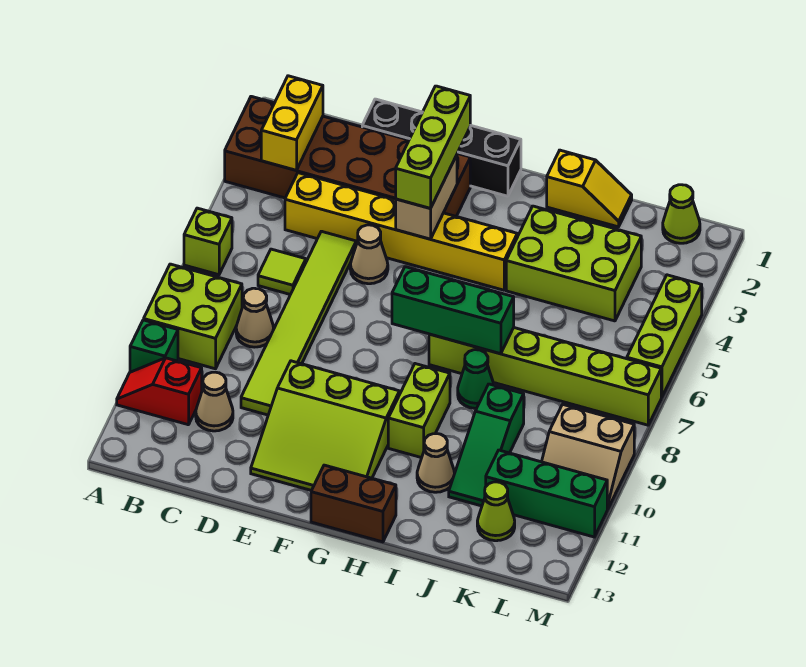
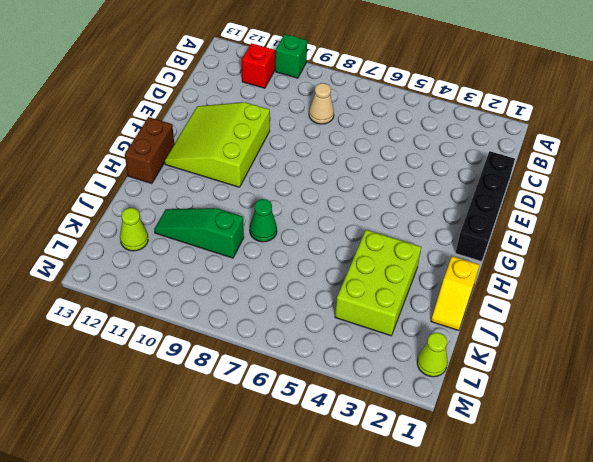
none -> brown brick A2:F3 level 1
none -> lime brick A6 level 1
none -> lime brick A8:B9 level 1
none -> yellow brick C4:H4 level 1

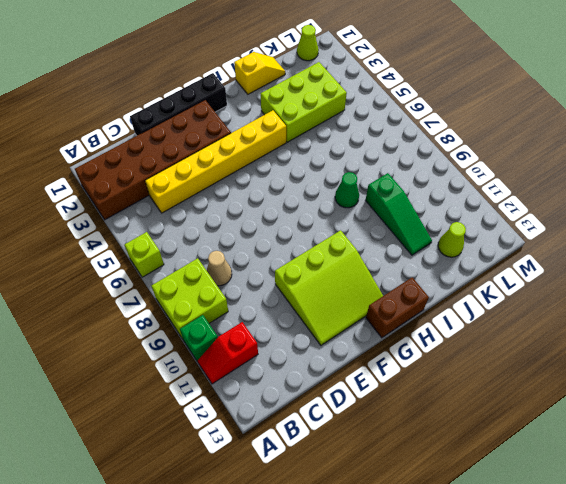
none -> lime tile C6 level 1
none -> tan cone C11 level 1
none -> lime tile D5:D10 level 1
none -> tan cone E5 level 1

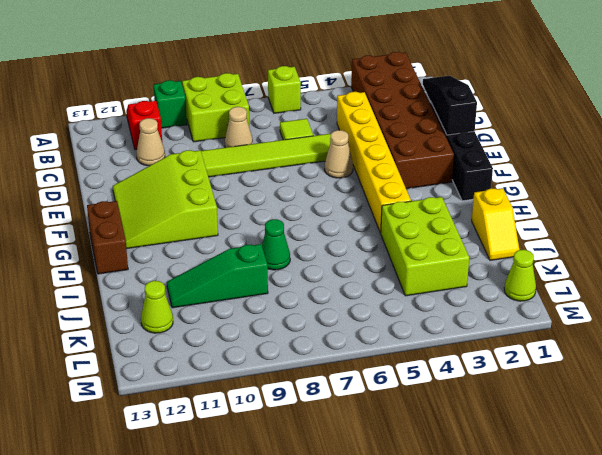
black slope C1:E1 level 2 top E -> none
none -> lime brick H7:M7 level 1
none -> lime brick H9:H10 level 1
none -> tan cone I11 level 1
none -> green brick K11:M11 level 1

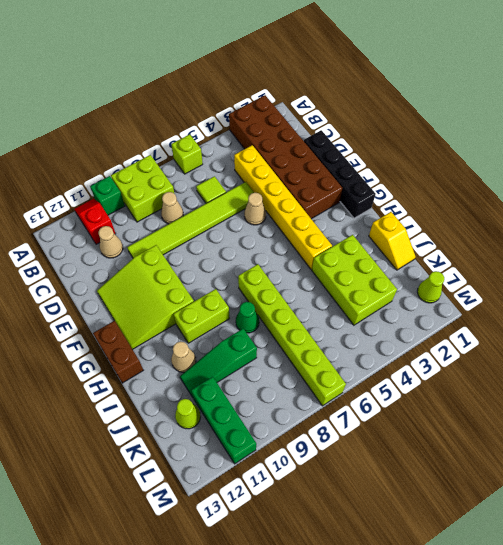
none -> tan slope L9:M10 level 1 top 9
none -> lime brick M4:M6 level 1
none -> yellow brick B2:B3 level 2
none -> tan brick F3:F4 level 2

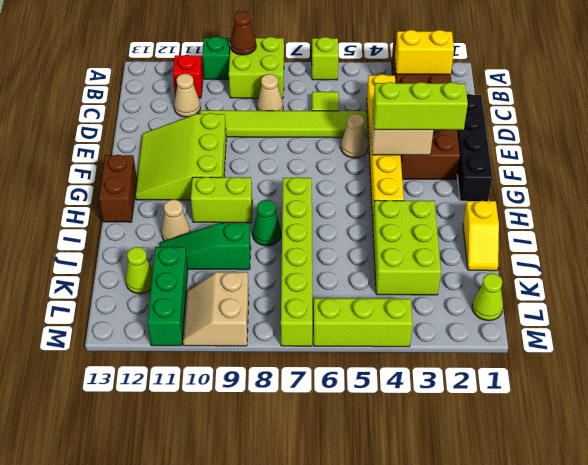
brown cone A9 level 2 -> none
none -> green brick G7:I7 level 2

